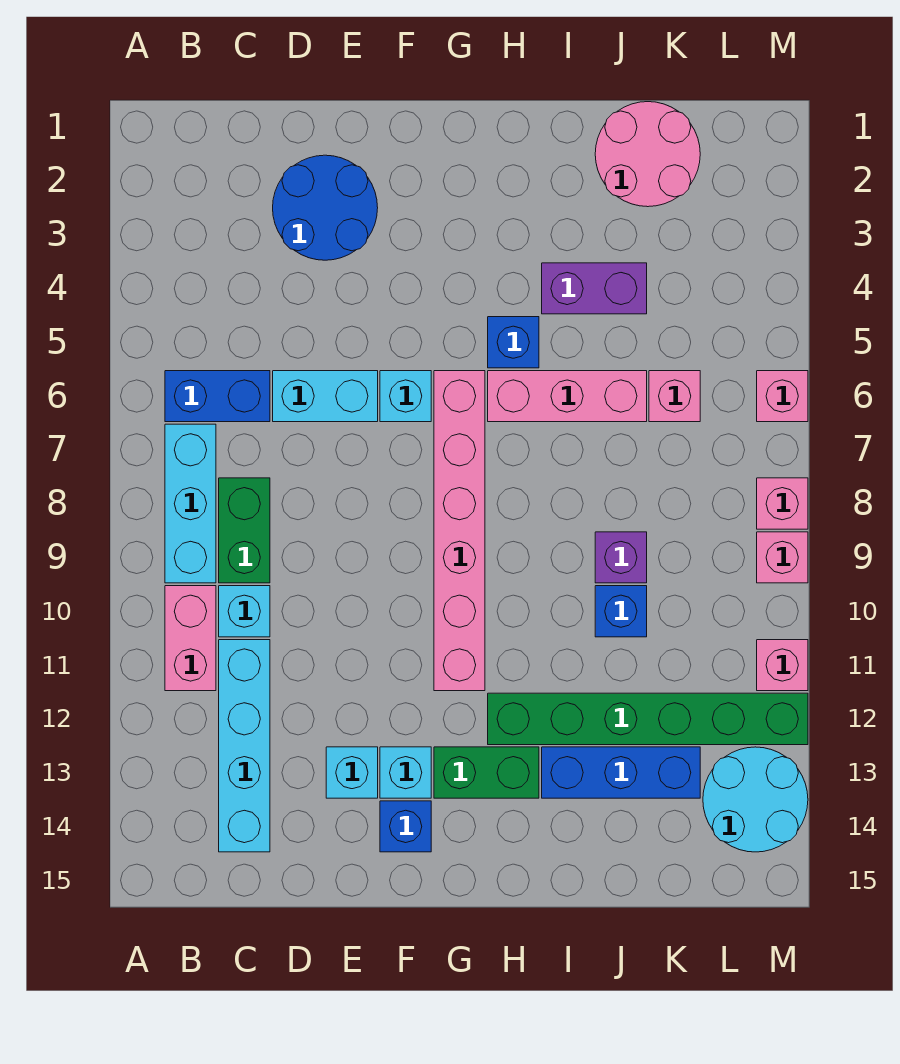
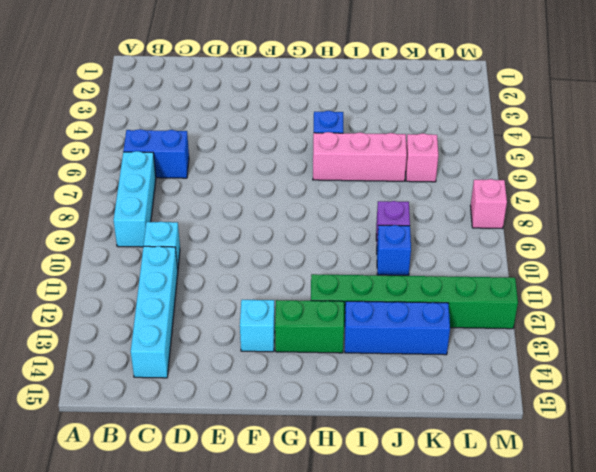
none -> pink brick B10:B11 level 1
none -> green brick C8:C9 level 1
none -> blue round brick D2:E3 level 1

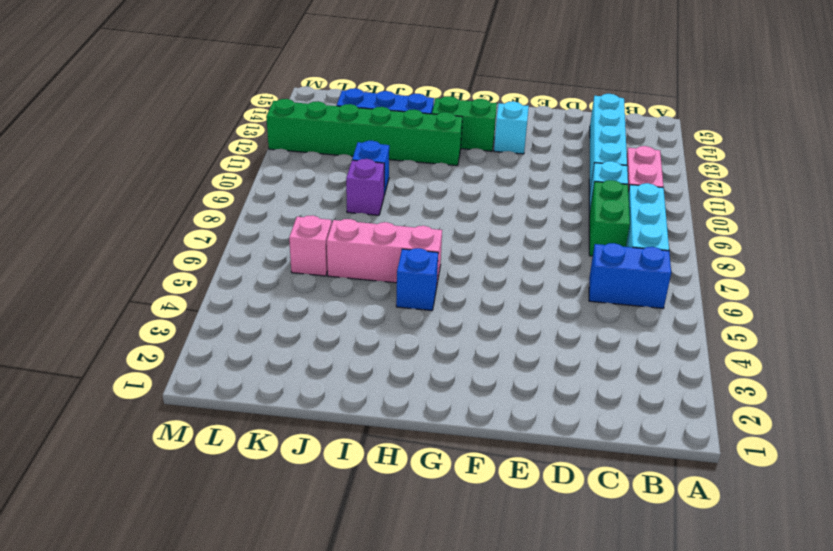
none -> blue round brick D2:E3 level 1
none -> cyan brick D6:E6 level 1
none -> cyan brick E13 level 1

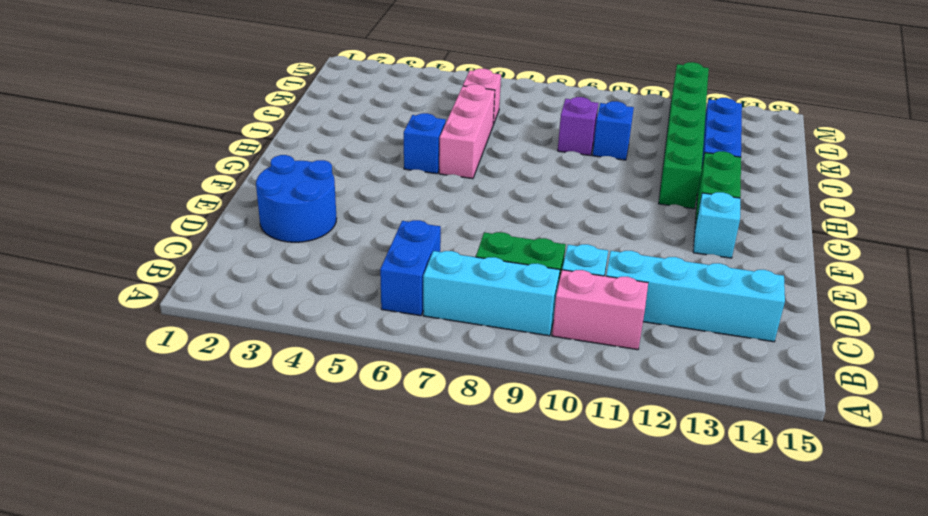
none -> cyan brick D6:E6 level 1
none -> cyan brick E13 level 1
none -> cyan brick F6 level 1

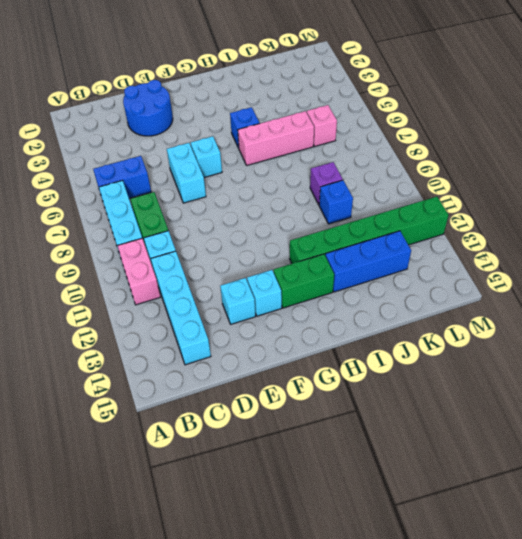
cyan brick E6:E7 level 1 -> cyan brick D6:E6 level 1
none -> blue brick F14 level 1
none -> pink brick G6:G11 level 1
none -> purple brick I4:J4 level 1

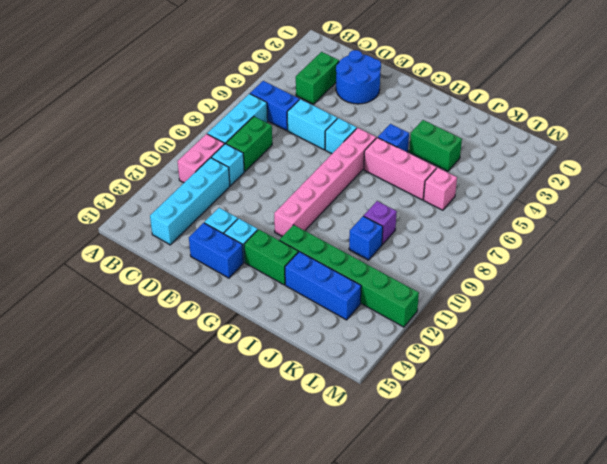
green brick C3:C4 level 1 -> none
blue brick E14:F14 level 1 -> blue brick F14 level 1
green brick I4:J4 level 1 -> purple brick I4:J4 level 1
none -> pink round brick J1:K2 level 1
none -> cyan round brick L13:M14 level 1
none -> pink brick M6 level 1

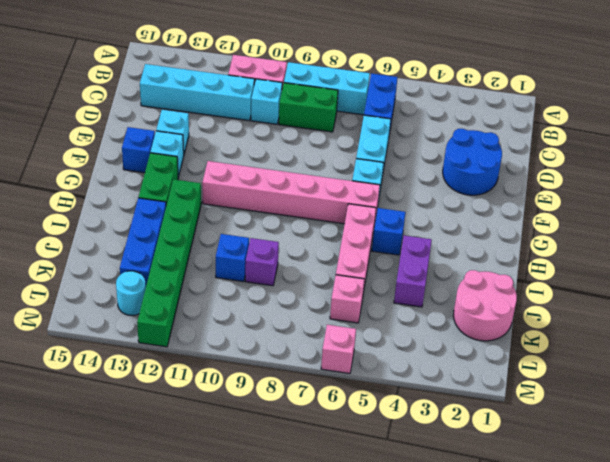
cyan round brick L13 level 1 -> cyan round brick L13:M14 level 1
none -> pink brick M8 level 1
none -> pink brick M9 level 1
none -> pink brick M11 level 1

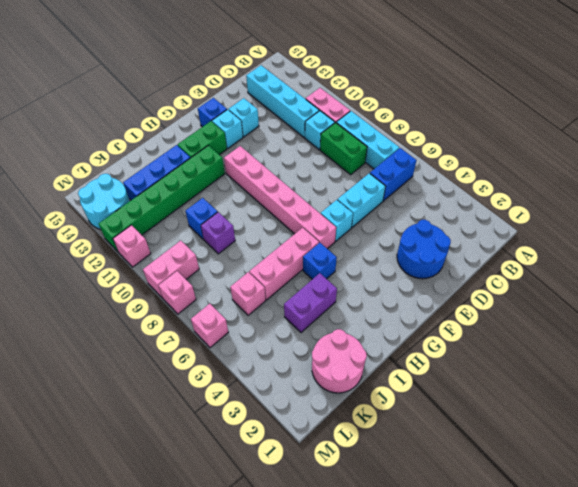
pink brick L9:M9 level 1 -> pink brick M9 level 1

